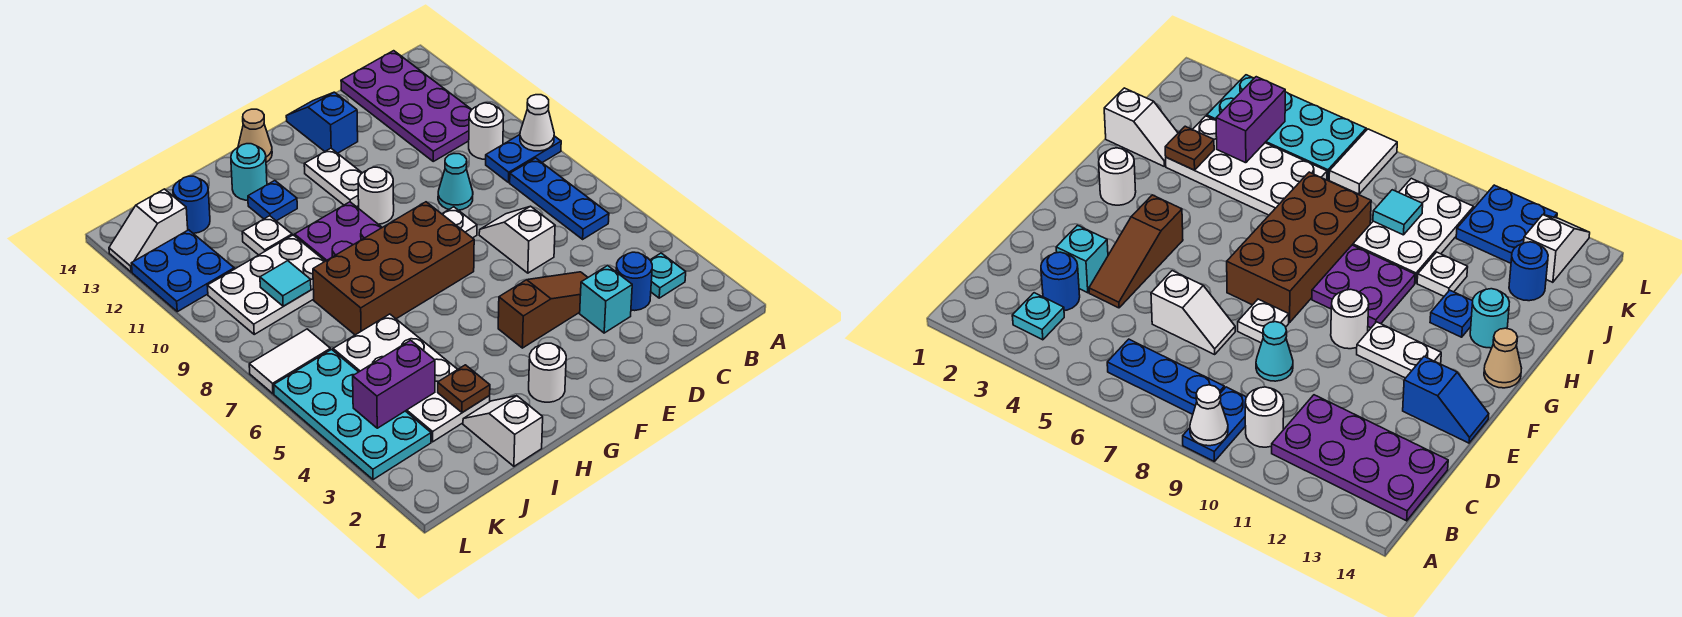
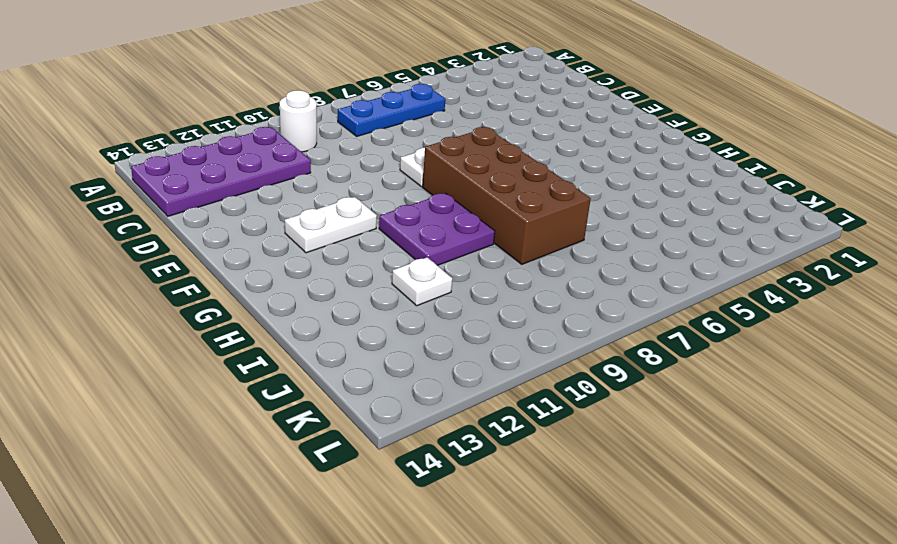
none -> blue plate A9:B9 level 1
none -> cyan plate B3 level 1
none -> blue round brick C3 level 1
none -> cyan brick D3 level 1

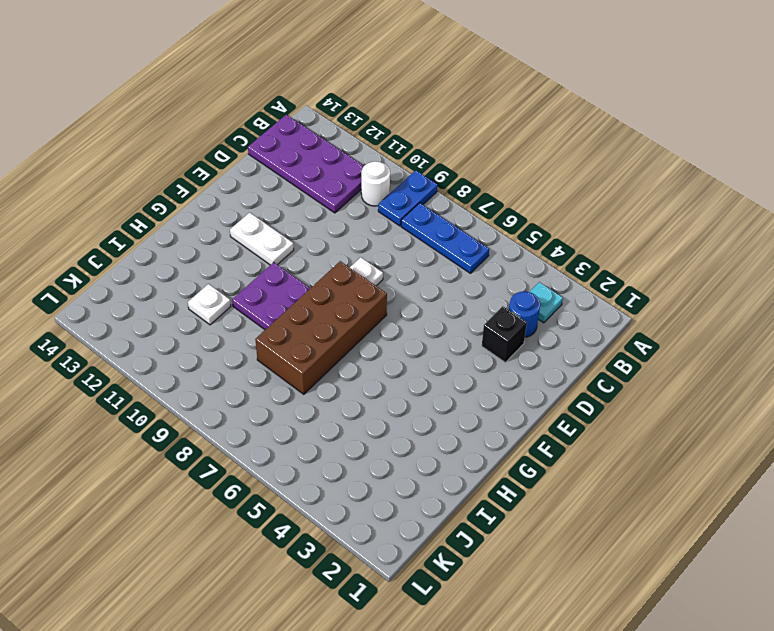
black brick D3 level 1 -> cyan brick D3 level 1
none -> brown slope D4:F4 level 1 top F
none -> white slope D6:D7 level 1 top 6
none -> cyan cone D9 level 1
none -> blue slope E13:E14 level 1 top 13

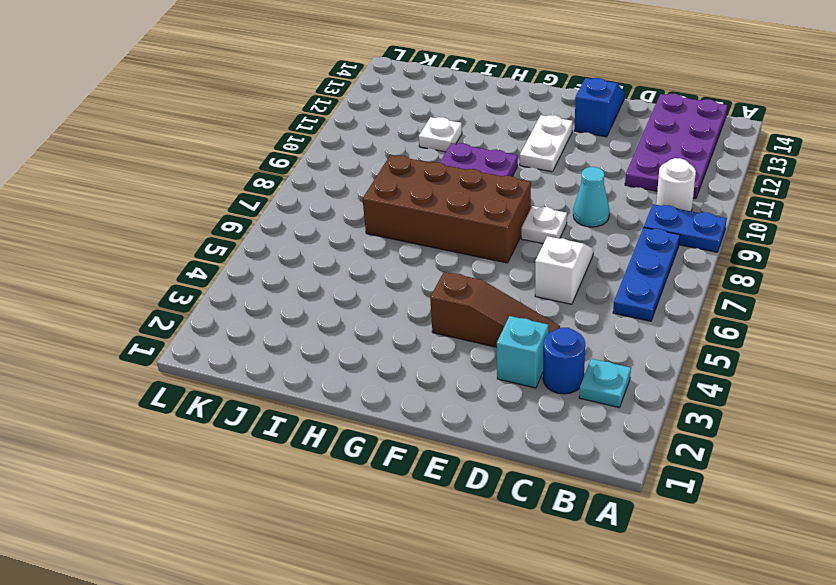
none -> white round brick F10 level 1
none -> white round brick G2 level 1
none -> tan cone G14 level 1
none -> blue plate H12 level 1

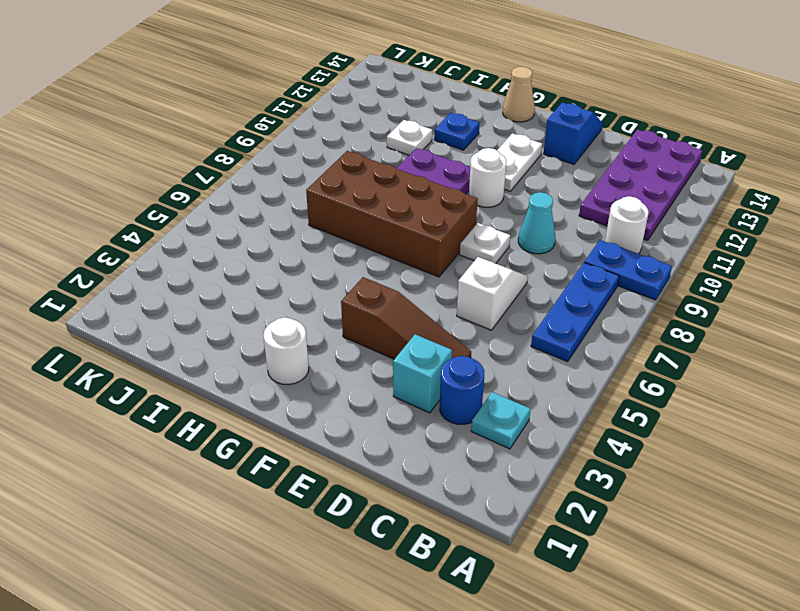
none -> cyan round brick H13 level 1
none -> white slope I1:I2 level 1 top 1
none -> white plate I3:J6 level 1
none -> white plate I9:K10 level 1

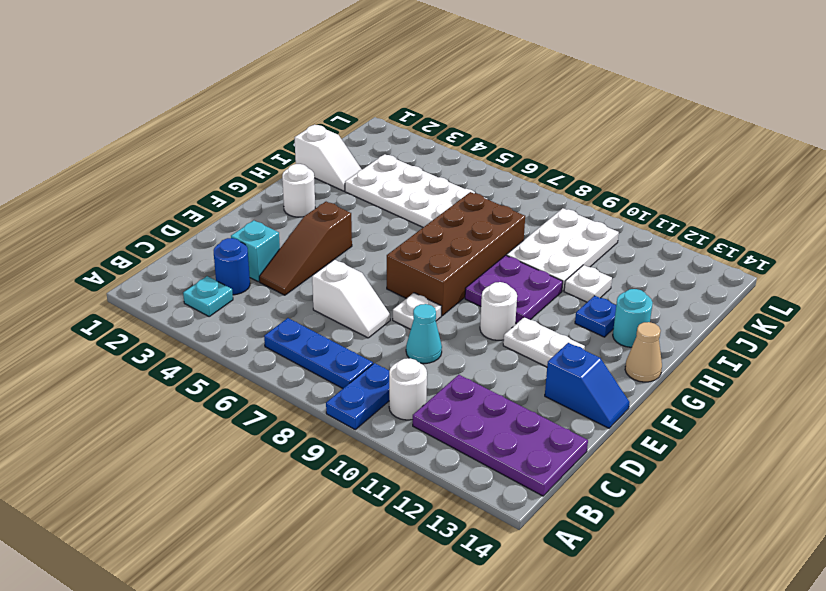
none -> blue round brick J13 level 1
none -> cyan plate K3:L6 level 1
none -> white tile K7:L7 level 1
none -> blue plate K11:L12 level 1

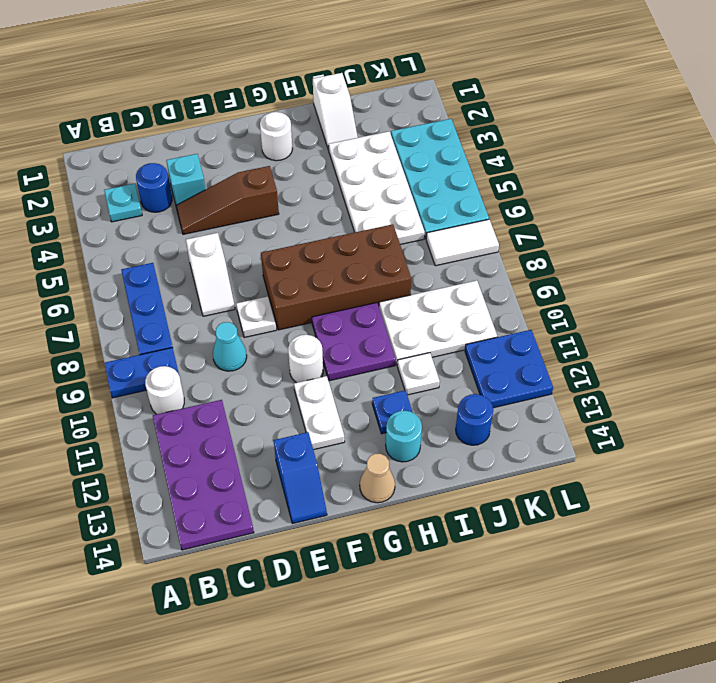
none -> white slope K13:L13 level 1 top K
none -> white cone A9 level 2
none -> brown plate I3 level 2
none -> purple brick J4:K4 level 2

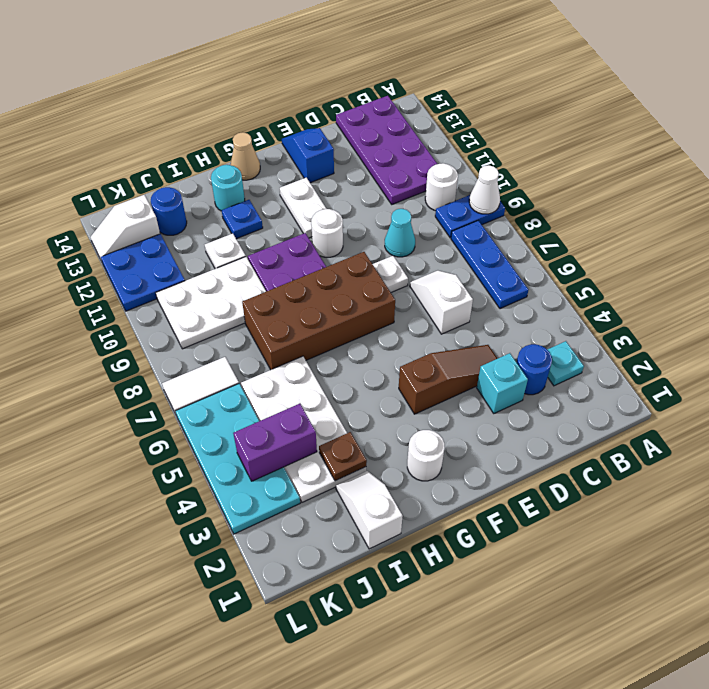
none -> cyan tile J9 level 2

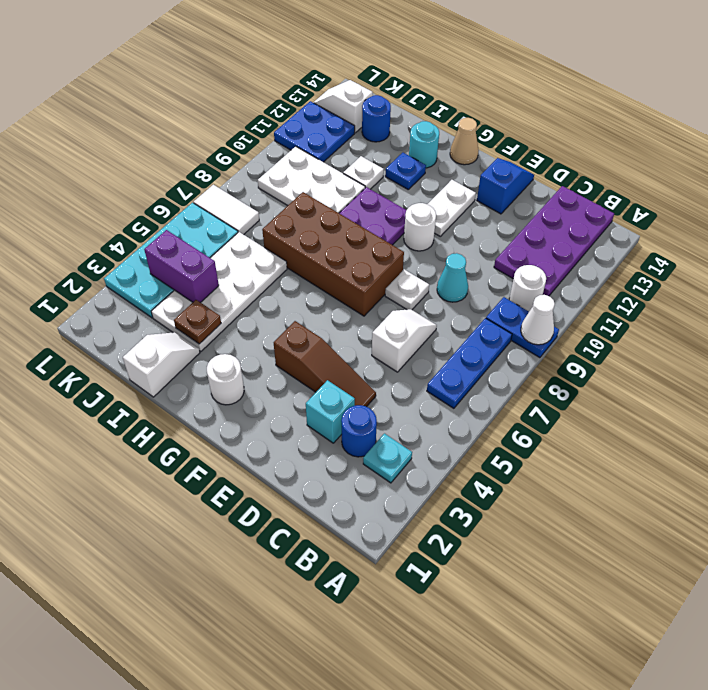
none -> cyan tile J9 level 2

